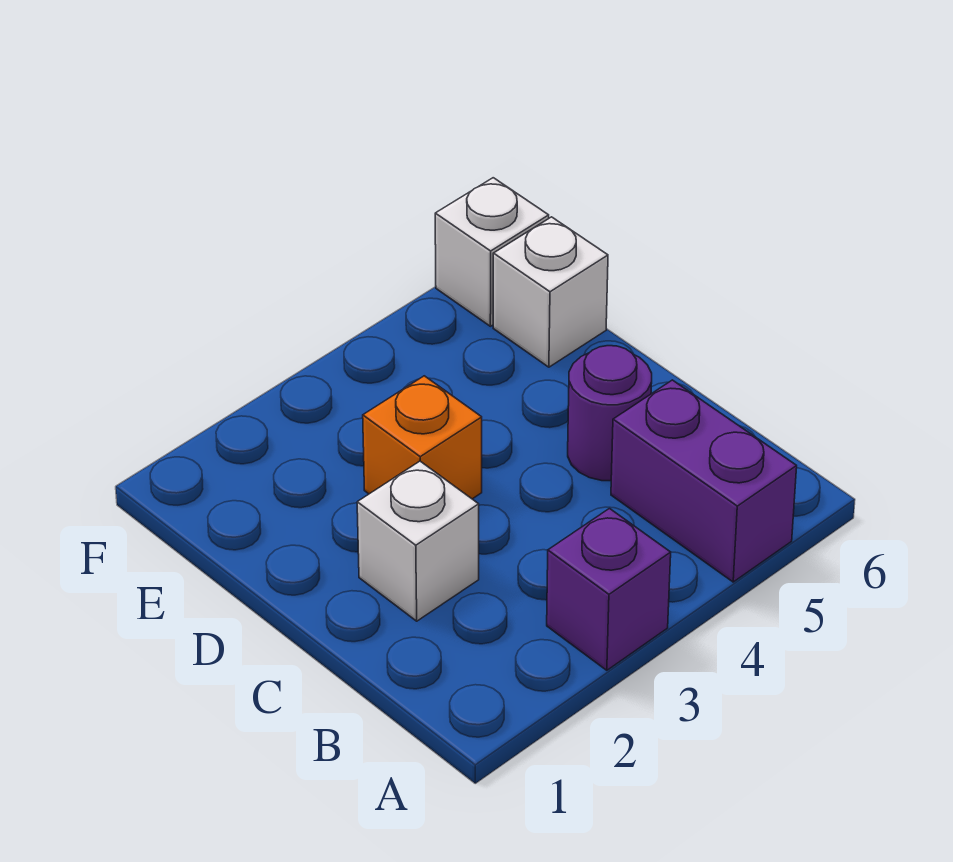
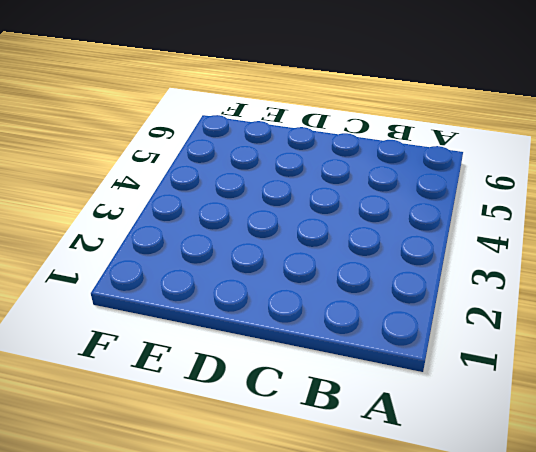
none -> purple brick A3 level 1
none -> purple brick A5:B5 level 1

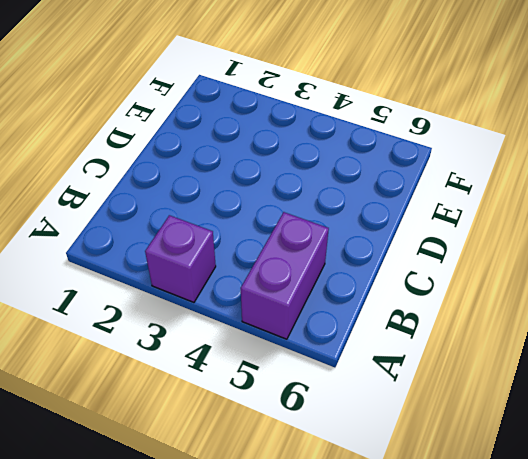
none -> white brick C2 level 1
none -> purple round brick C5 level 1

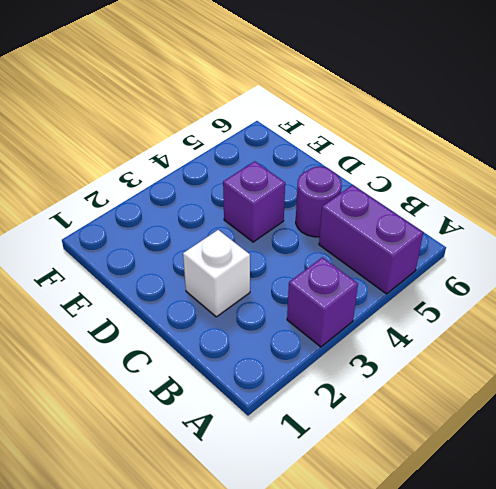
purple brick D4 level 1 -> none
none -> orange brick D3 level 1
none -> white brick E6 level 1

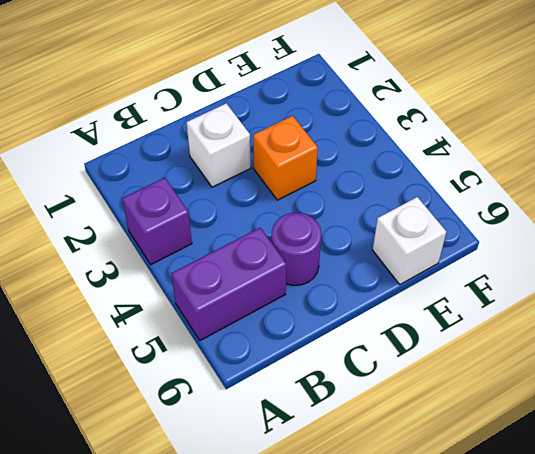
none -> white brick F6 level 1

